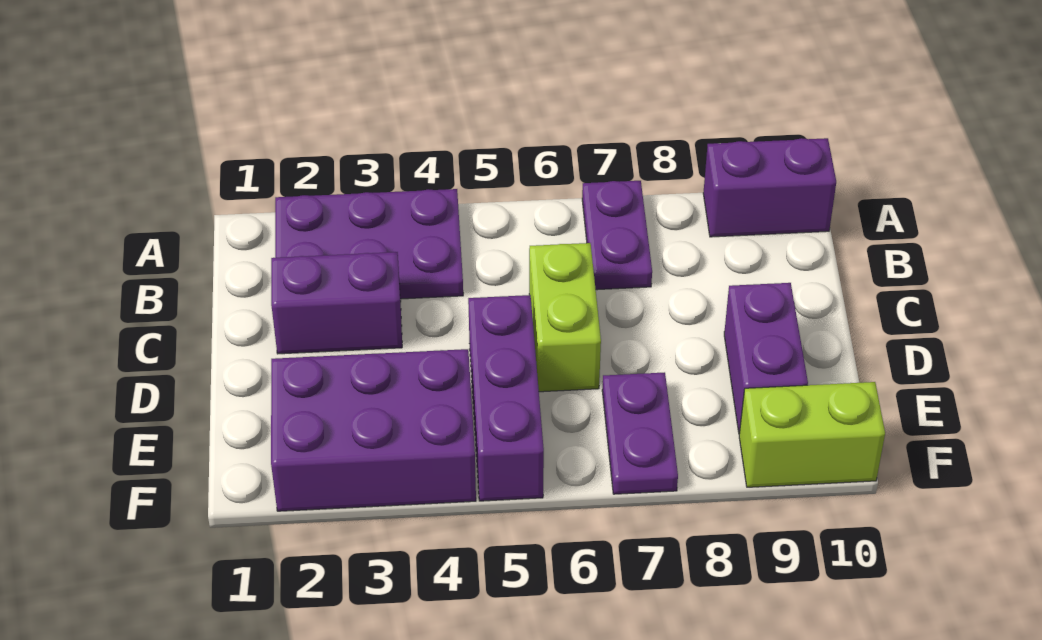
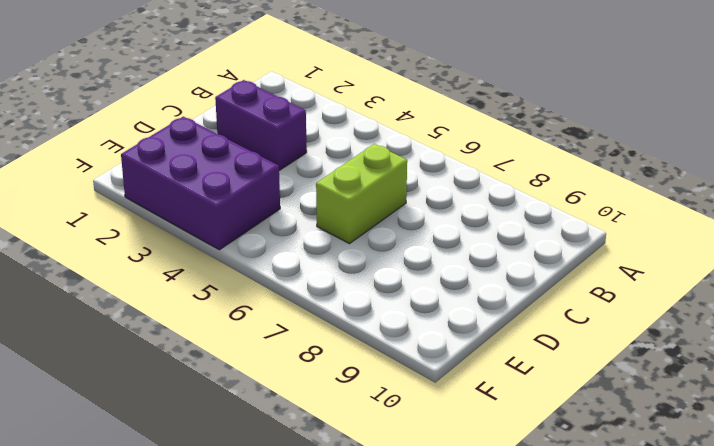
none -> purple plate A2:B4 level 1
none -> purple plate A7:B7 level 1

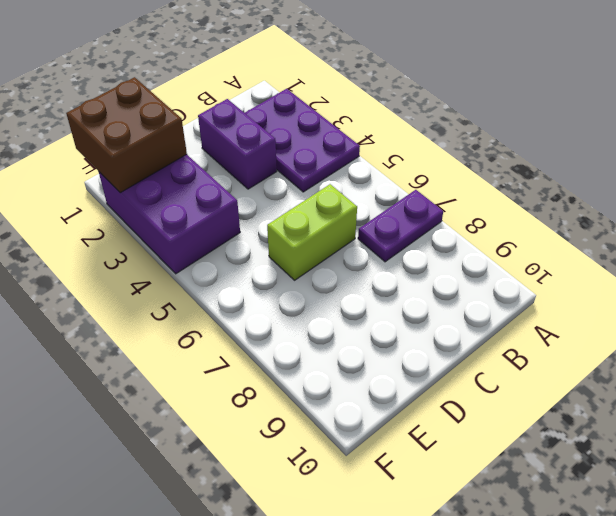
brown brick E1:F2 level 2 -> none
none -> purple brick A9:A10 level 1
none -> purple brick D5:F5 level 1

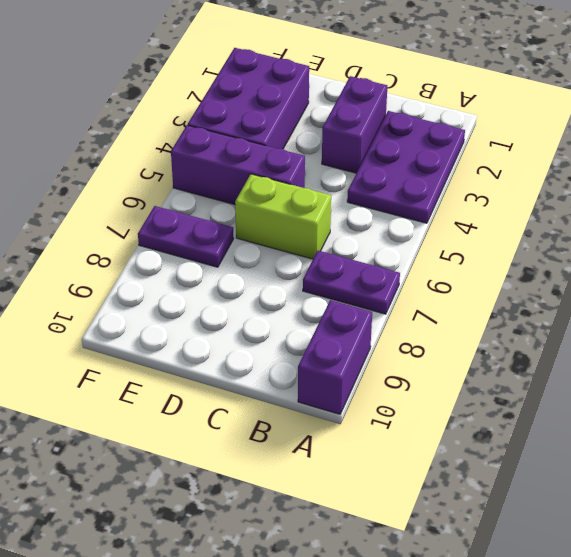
none -> purple brick D9:E9 level 1
none -> lime brick F9:F10 level 1

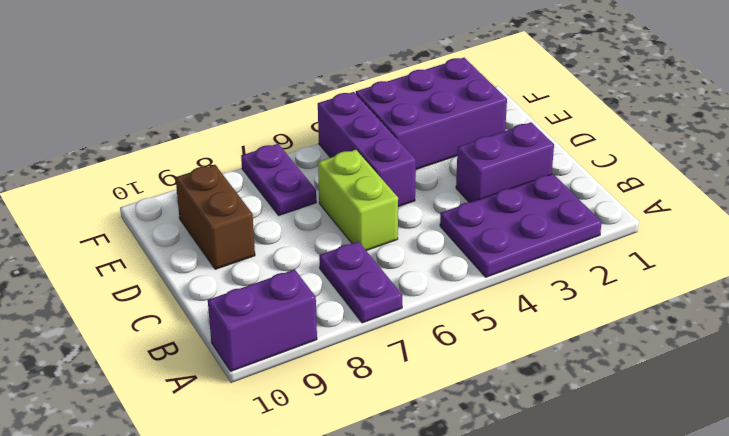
brown brick D9:E9 level 1 -> purple brick D9:E9 level 1
none -> lime brick F9:F10 level 1

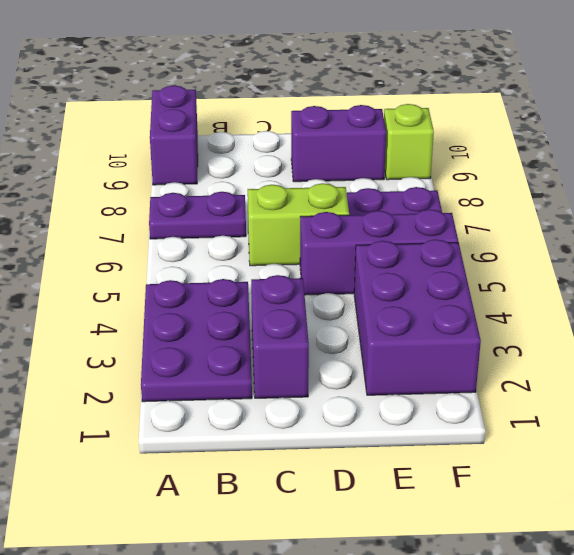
lime brick F9 level 1 -> lime brick F9:F10 level 1

